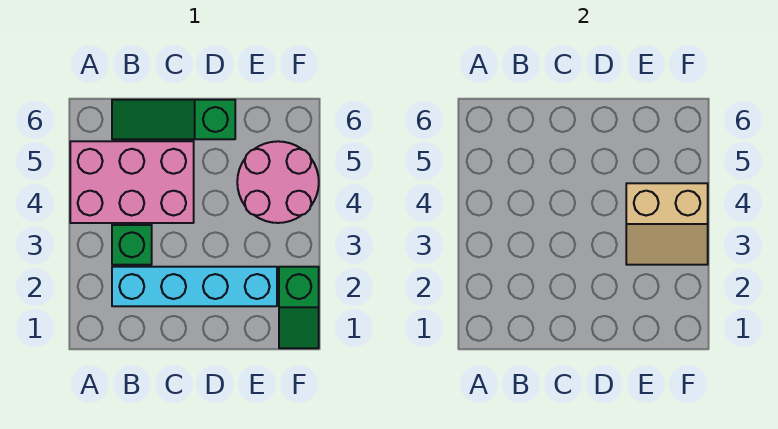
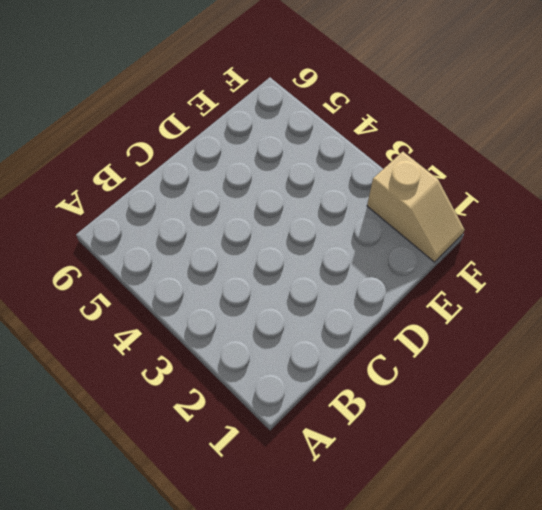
tan slope F1:F2 level 1 top 2 -> green slope F1:F2 level 1 top 2
none -> pink brick A4:C5 level 1
none -> cyan brick B2:E2 level 1

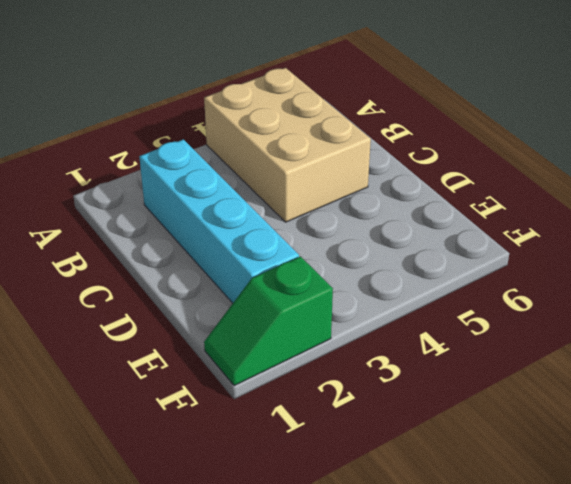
tan brick A4:C5 level 1 -> pink brick A4:C5 level 1
none -> green brick B3 level 1
none -> green slope B6:D6 level 1 top D

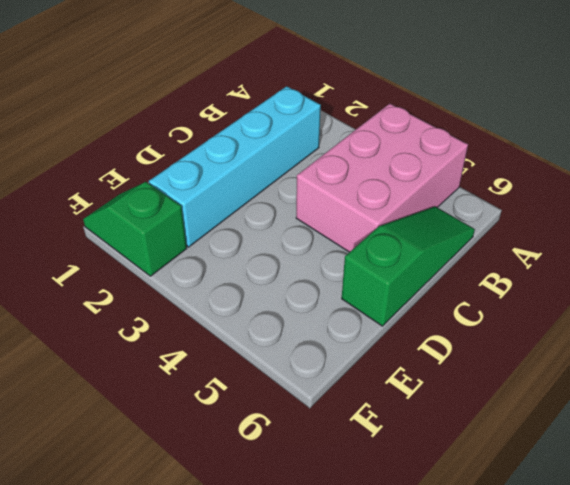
none -> green brick B3 level 1
none -> pink round brick E4:F5 level 1

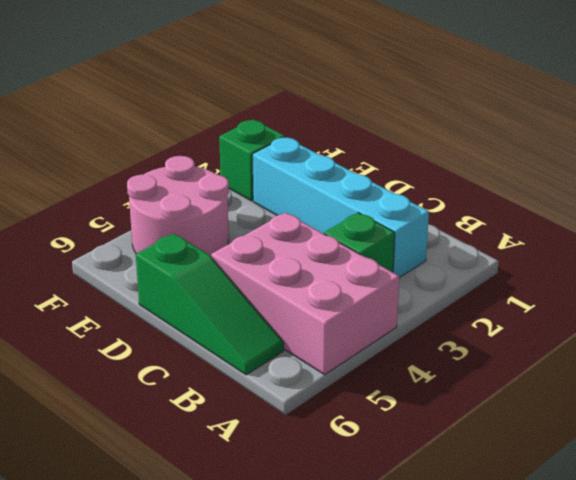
none -> tan slope E3:F4 level 2 top 4

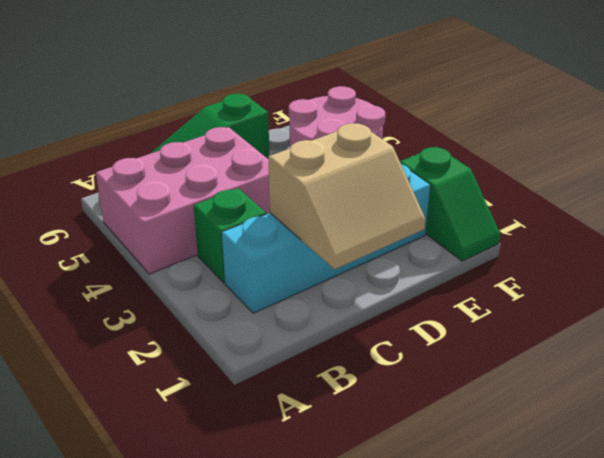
tan slope C1:D2 level 2 top 2 -> tan slope E3:F4 level 2 top 4

